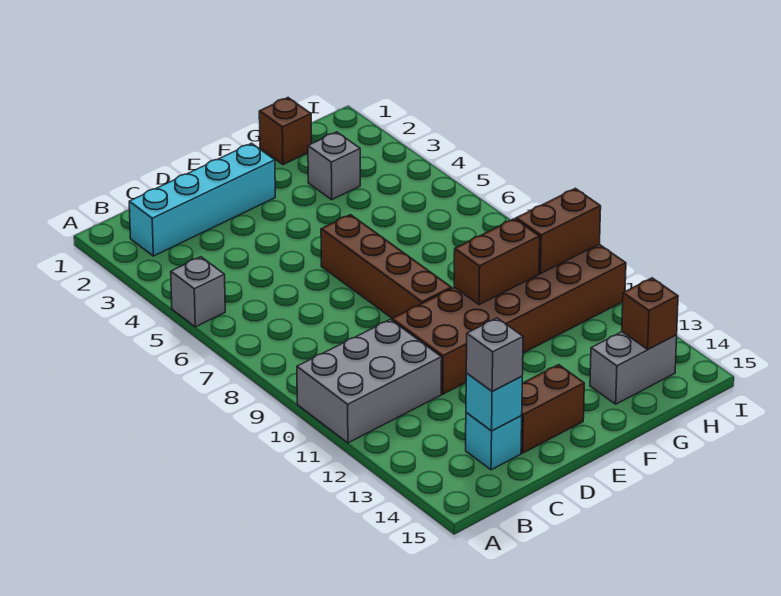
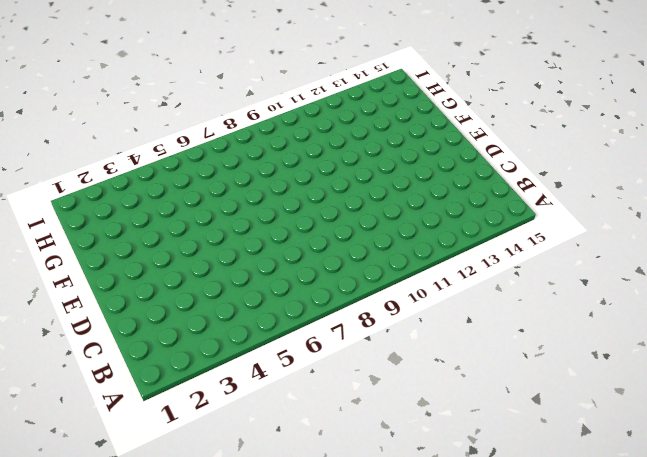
none -> grey brick A5 level 1
none -> grey brick A10:C11 level 1
none -> cyan brick B2:E2 level 1

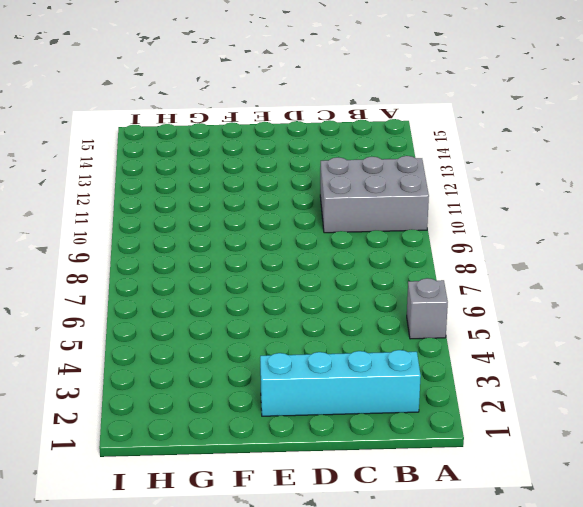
none -> cyan brick C14 level 1
none -> brown brick D10:I11 level 1
none -> brown brick D14:E14 level 1

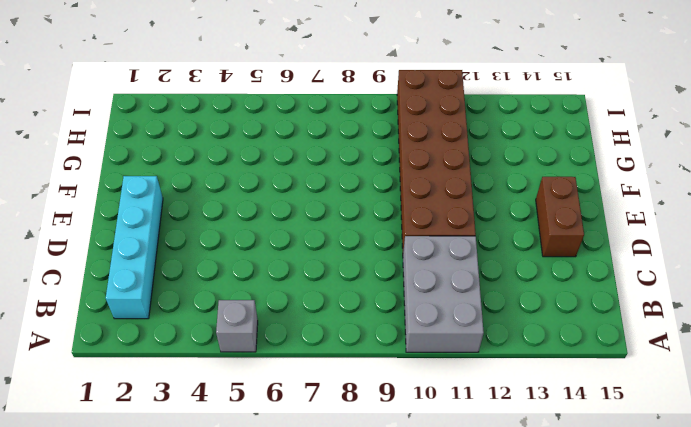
none -> cyan brick C14 level 1
none -> brown brick E6:E9 level 1
none -> brown brick G1 level 1

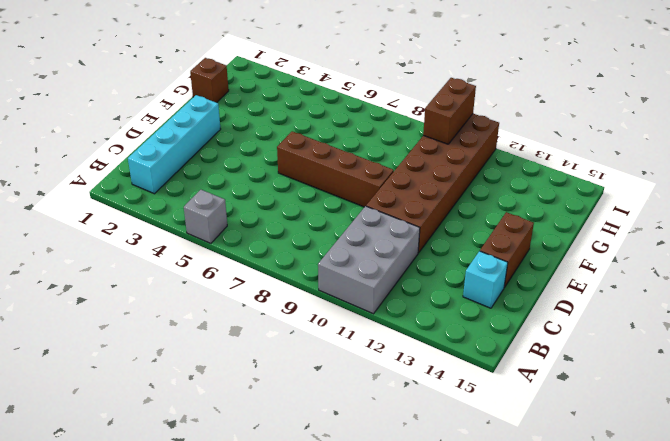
none -> grey brick G3 level 1
none -> grey brick G14:H14 level 1
none -> cyan brick C14 level 2

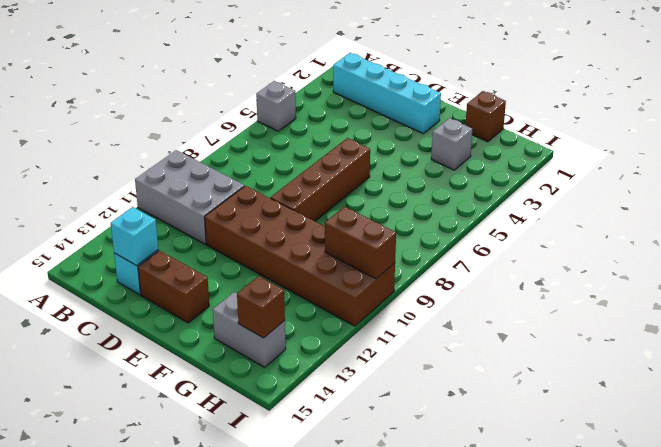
none -> brown brick F10:G10 level 2
none -> grey brick C14 level 3

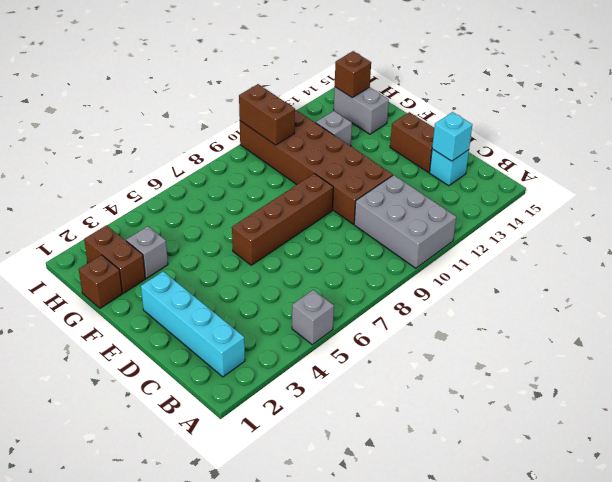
brown brick G2:H2 level 1 -> brown brick F10:G10 level 2
grey brick G12 level 1 -> grey brick C14 level 3

